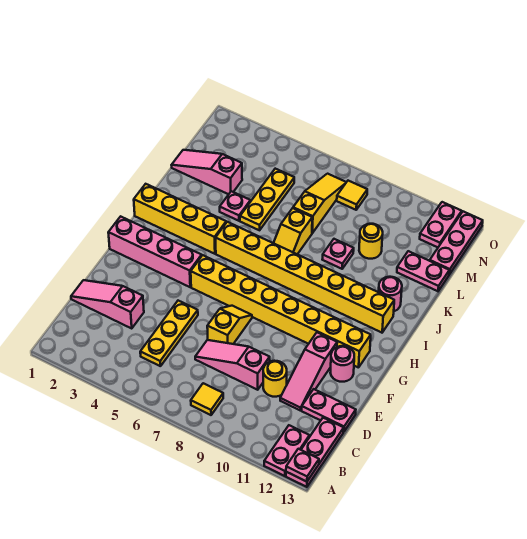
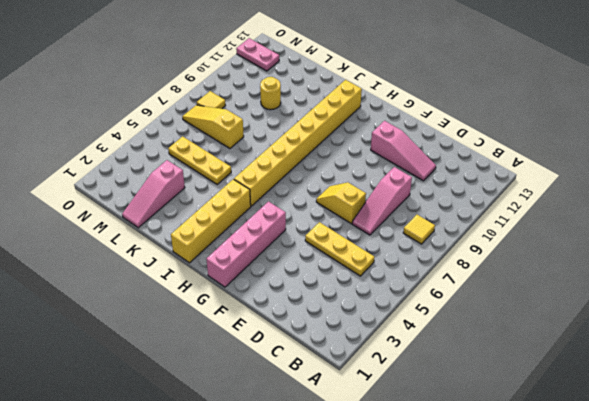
none -> pink plate A12:B12 level 1
none -> pink plate A13:C13 level 1
none -> pink slope D1:D3 level 1 top 3

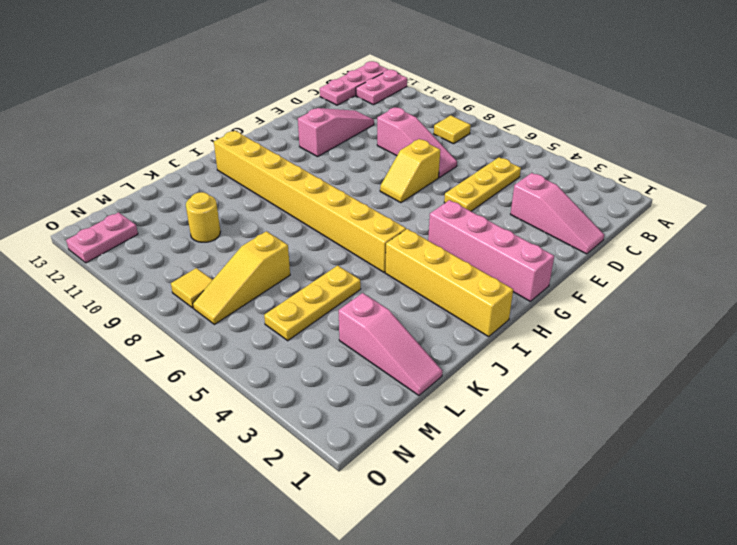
none -> yellow round brick D10 level 1
none -> pink plate D12:D13 level 1
none -> pink round brick F12 level 1

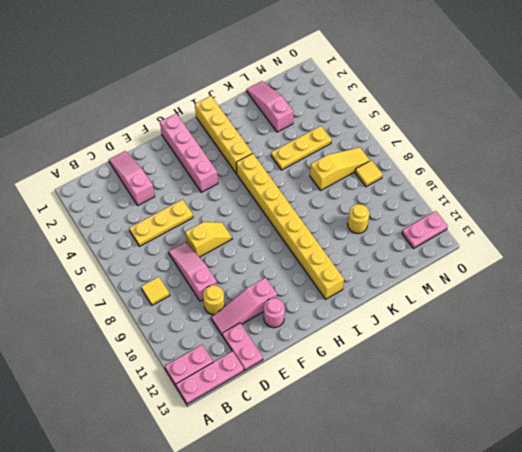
none -> yellow brick G5:G12 level 1
none -> yellow slope J7:K7 level 1 top K
none -> pink round brick J12 level 1

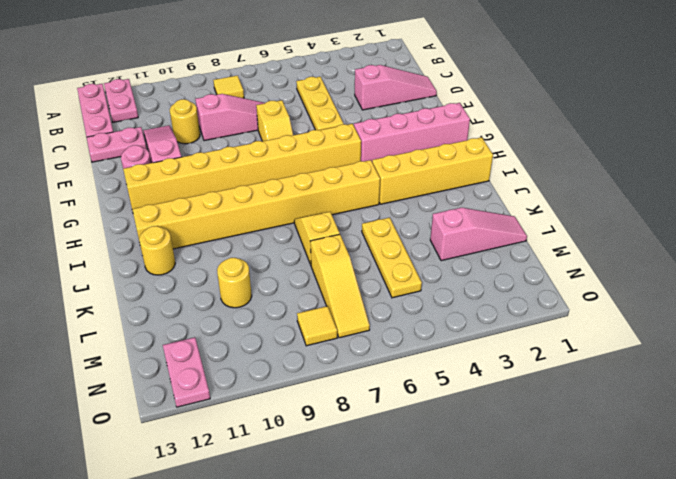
yellow round brick J12 level 1 -> pink round brick J12 level 1
none -> pink plate K4 level 1
none -> pink plate K9 level 1
none -> pink plate L12:L13 level 1

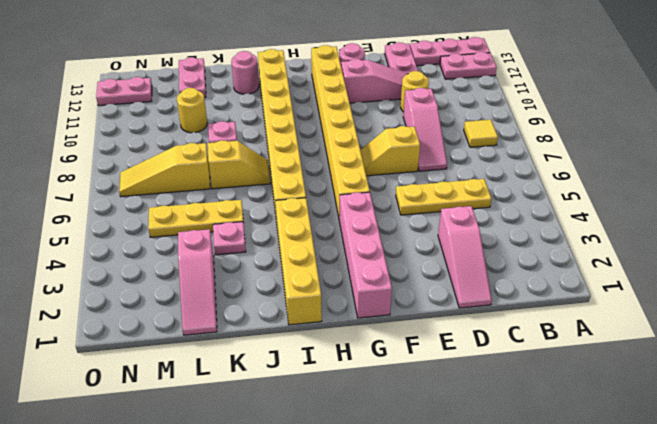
none -> pink plate M13:O13 level 1
none -> yellow tile N8 level 1
none -> pink plate A13 level 2

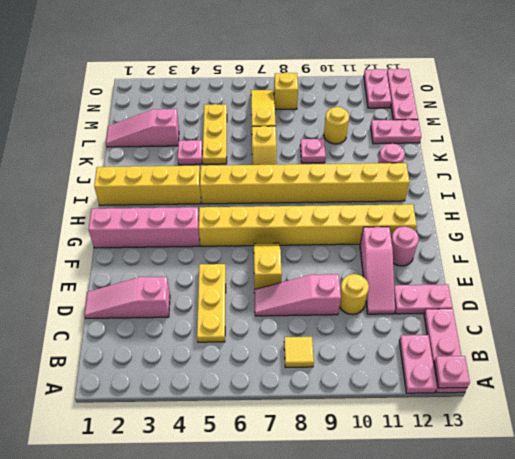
yellow brick N8 level 1 -> yellow tile N8 level 1

